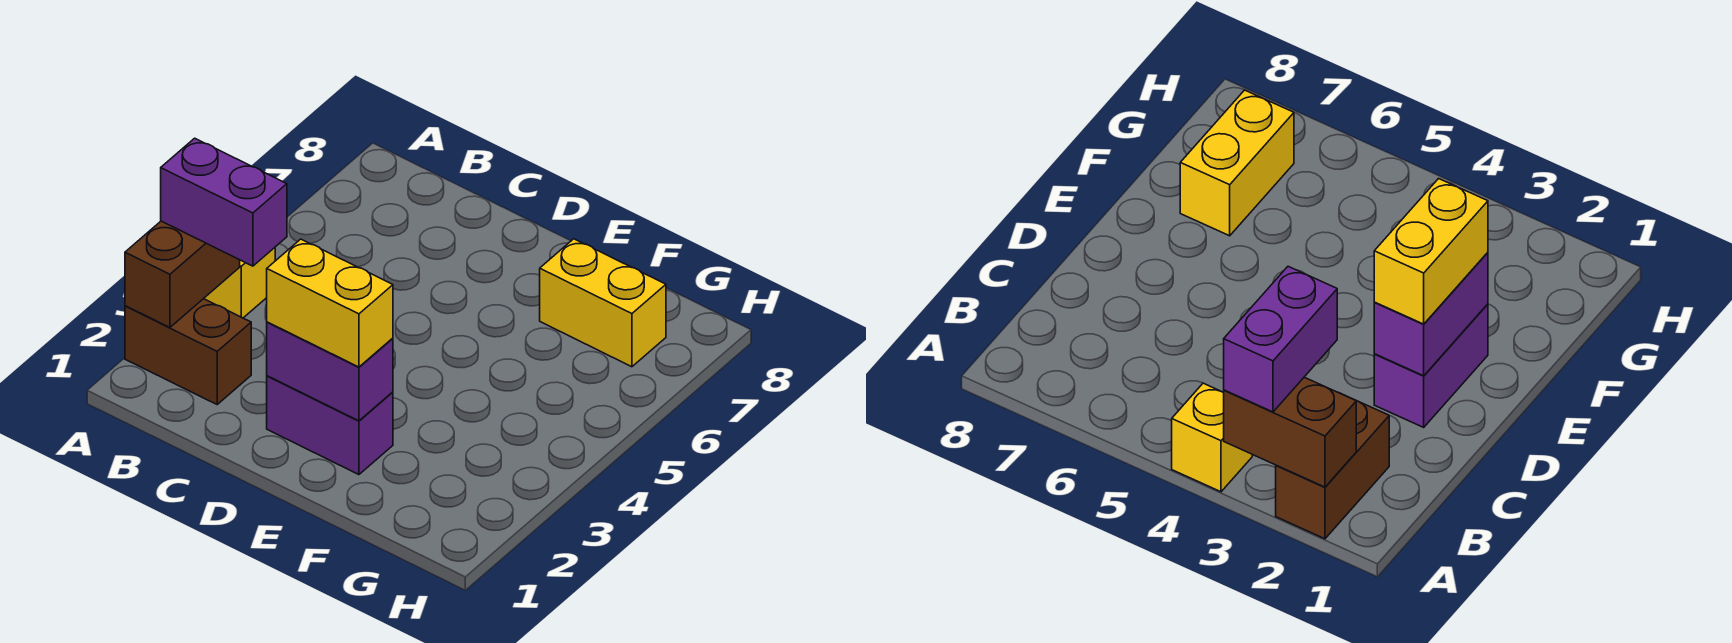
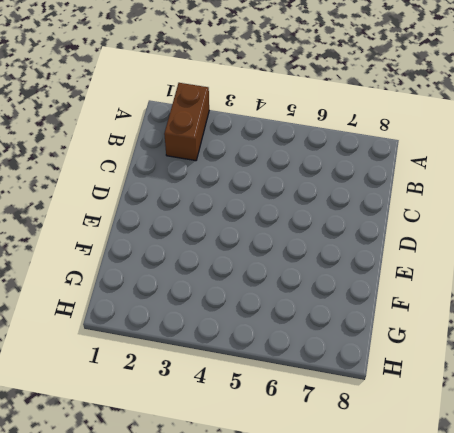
none -> yellow brick A4 level 1
none -> purple brick D2:E2 level 1

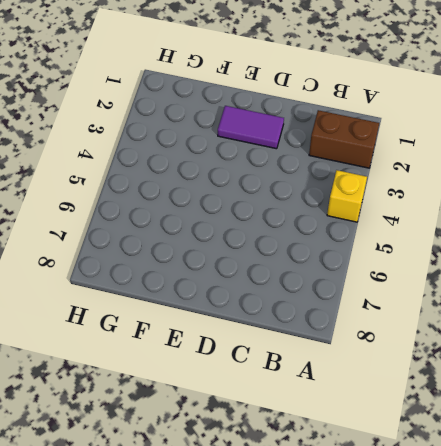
purple tile D2:E2 level 1 -> purple brick D2:E2 level 1
none -> yellow brick F7:G7 level 1
none -> brown brick A2:A3 level 2

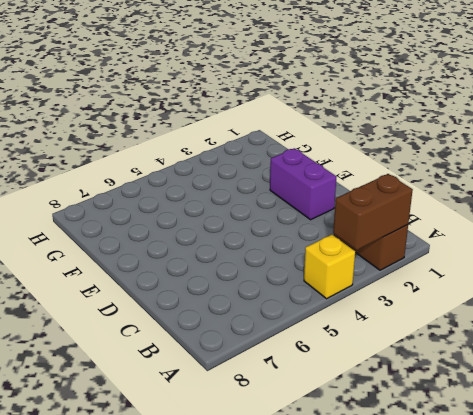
none -> yellow brick F7:G7 level 1
none -> purple brick D2:E2 level 2

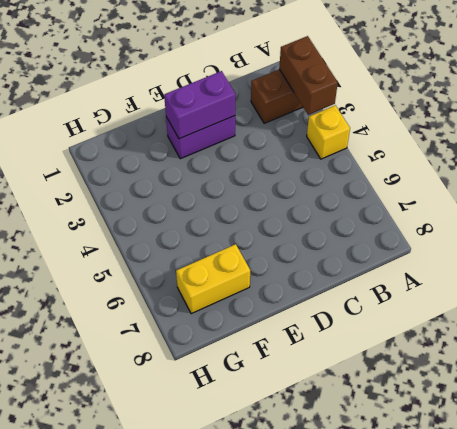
none -> purple brick A3:B3 level 3
none -> yellow brick D2:E2 level 3

